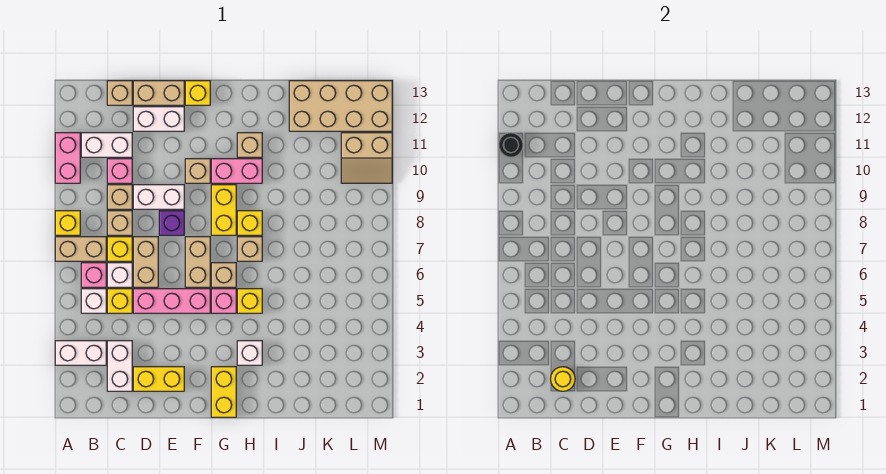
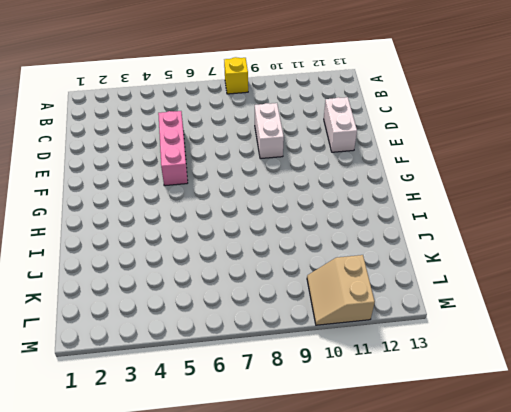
none -> white brick A3:B3 level 1
none -> tan brick A7:B7 level 1
none -> pink brick A10:A11 level 1
none -> white brick B5 level 1

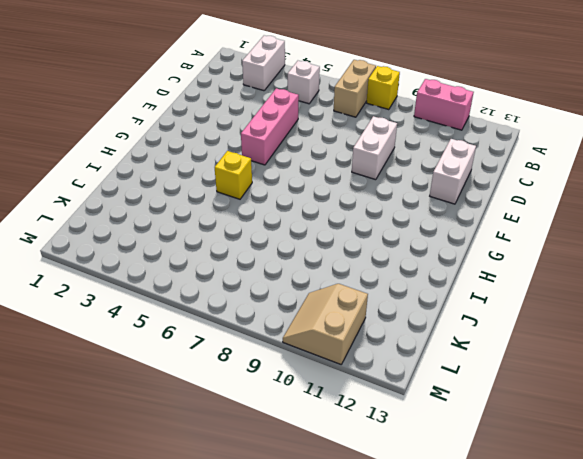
none -> pink brick B6 level 1
none -> white brick B11:C11 level 1
none -> white brick C2:C3 level 1
none -> yellow brick C5 level 1

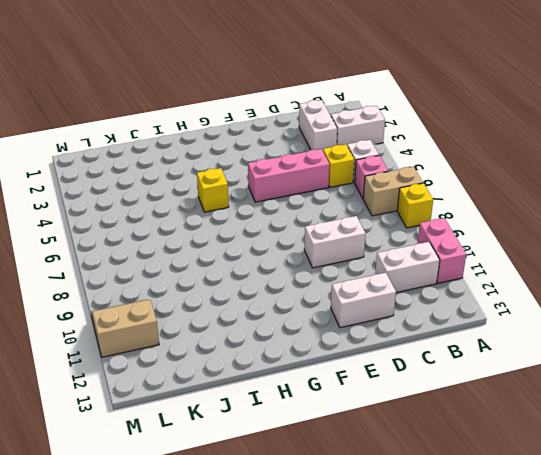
none -> white brick C6 level 1
none -> yellow brick C7 level 1
none -> tan brick C8 level 1
none -> tan brick C9 level 1

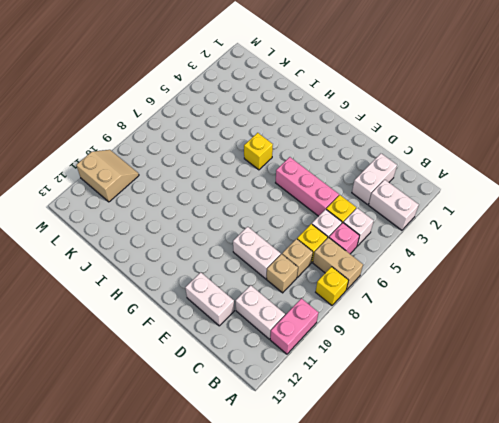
none -> pink brick C10 level 1
none -> tan brick C13 level 1
none -> yellow brick D2:E2 level 1
none -> tan brick D6:D7 level 1

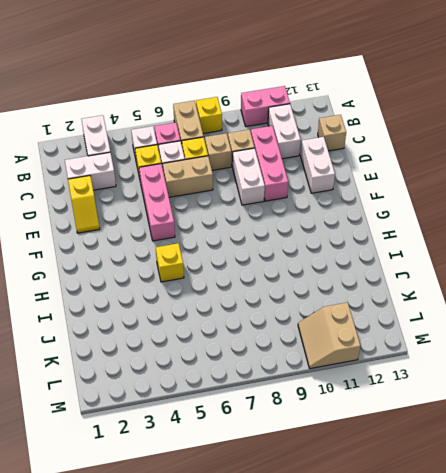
pink brick C10:E10 level 1 -> pink brick C10 level 1
yellow slope D2:E2 level 1 top D -> yellow brick D2:E2 level 1
none -> tan brick D13:E13 level 1
none -> purple brick E8 level 1
none -> tan brick F6:F7 level 1
none -> tan brick F10 level 1

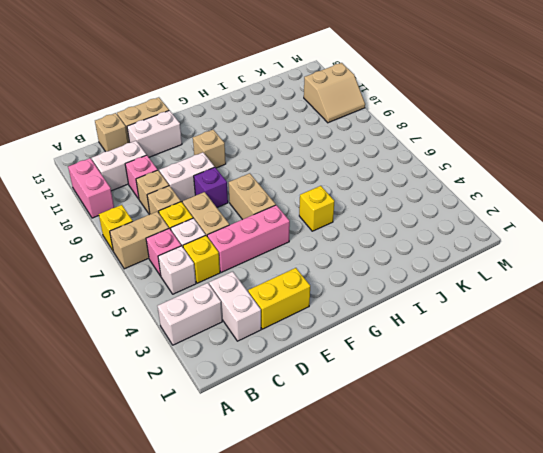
none -> yellow brick F13 level 1
none -> yellow brick G1:G2 level 1
none -> pink brick G5 level 1
none -> tan brick G6 level 1

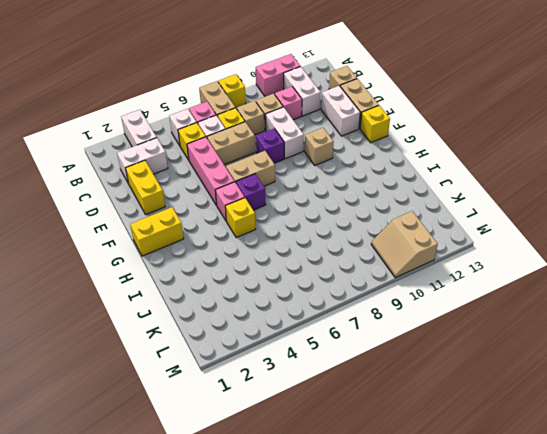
purple brick G6 level 1 -> tan brick G6 level 1
none -> yellow brick G8:G9 level 1
none -> pink brick G10:H10 level 1
none -> white brick H3 level 1
none -> tan brick H7 level 1

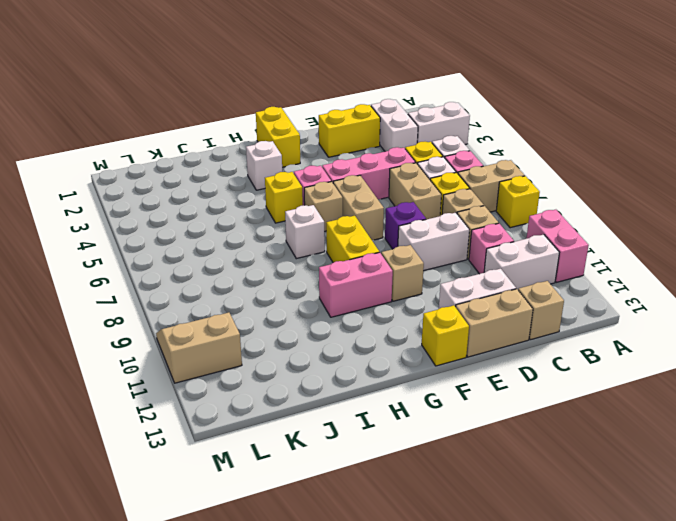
white brick H7 level 1 -> tan brick H7 level 1
none -> yellow brick H8 level 1
none -> tan brick H11 level 1
none -> tan brick J12:M13 level 1
none -> black round brick A11 level 2

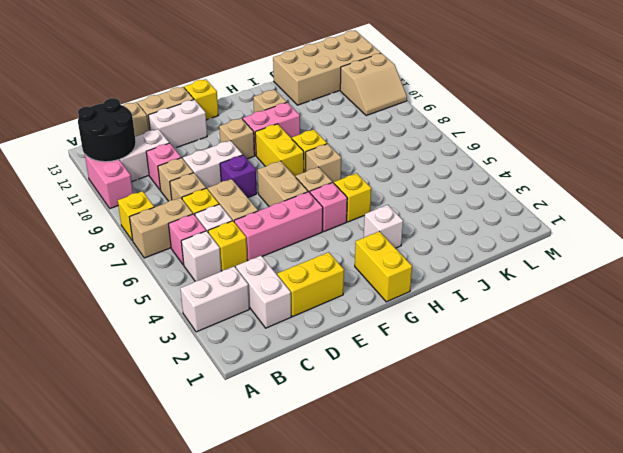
black round brick A11:B12 level 2 -> black round brick A11 level 2
none -> yellow round brick C2 level 2

